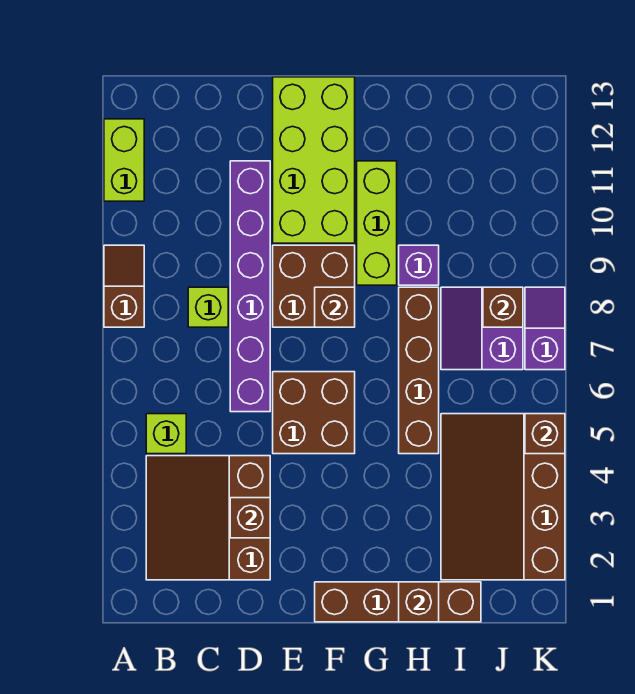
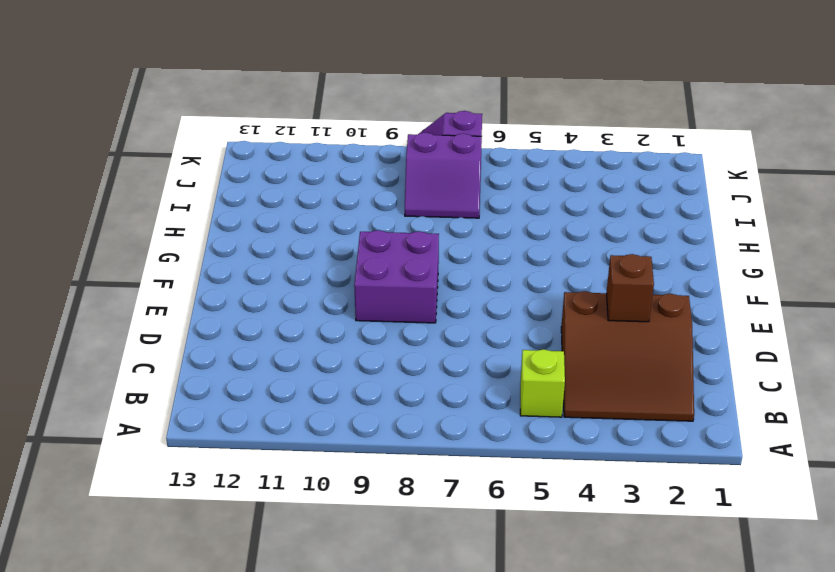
purple brick E8:F9 level 1 -> brown brick E8:F9 level 1
none -> brown slope A8:A9 level 1 top 8
none -> lime brick A11:A12 level 1
none -> lime brick C8 level 1

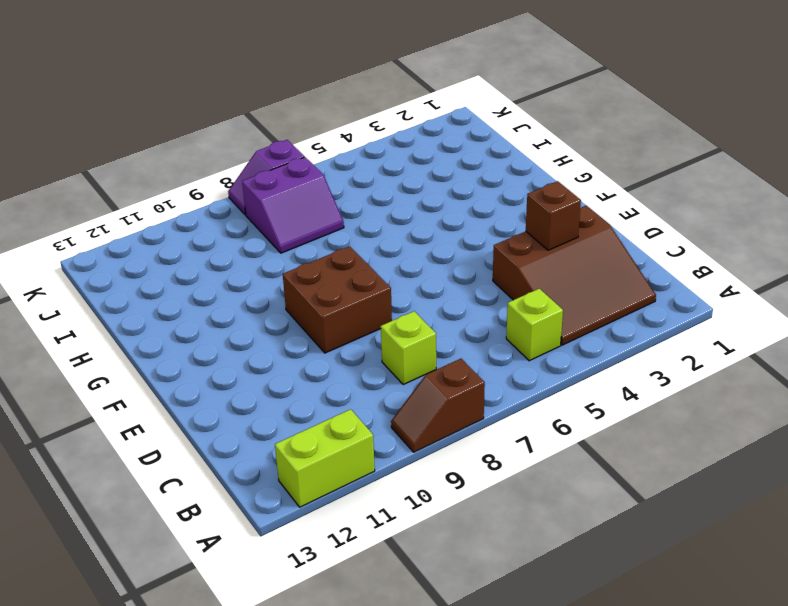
none -> purple brick D6:D11 level 1
none -> brown brick E5:F6 level 1
none -> lime brick E10:F13 level 1

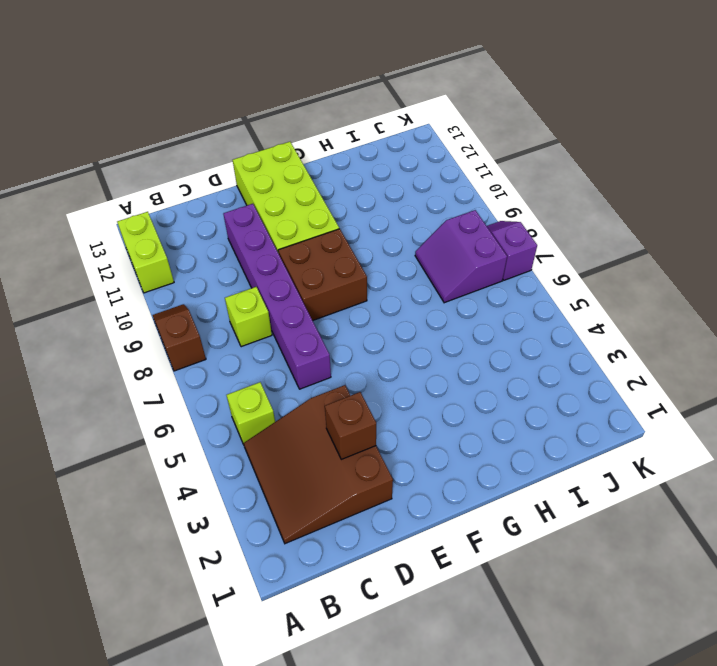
none -> brown brick E5:F6 level 1
none -> brown brick F1:I1 level 1
none -> lime brick G9:G11 level 1

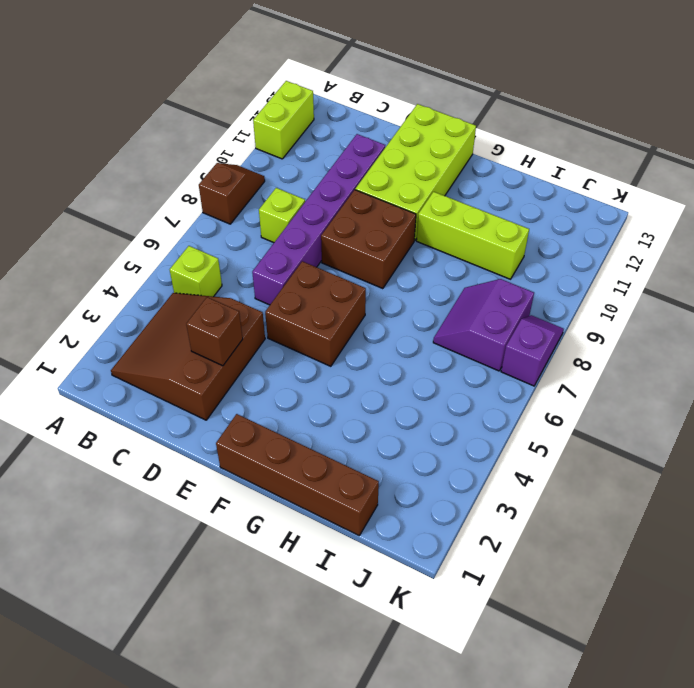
lime brick G10:I10 level 1 -> lime brick G9:G11 level 1
none -> brown brick H5:H8 level 1
none -> purple brick H9 level 1
none -> brown slope I2:K5 level 1 top K

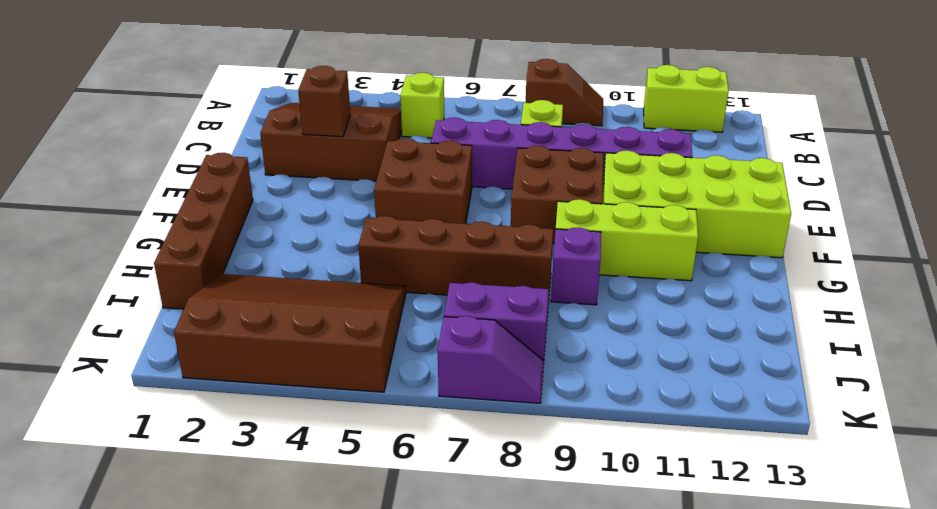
none -> brown brick F8 level 2
none -> brown brick H1 level 2
none -> brown brick J8 level 2

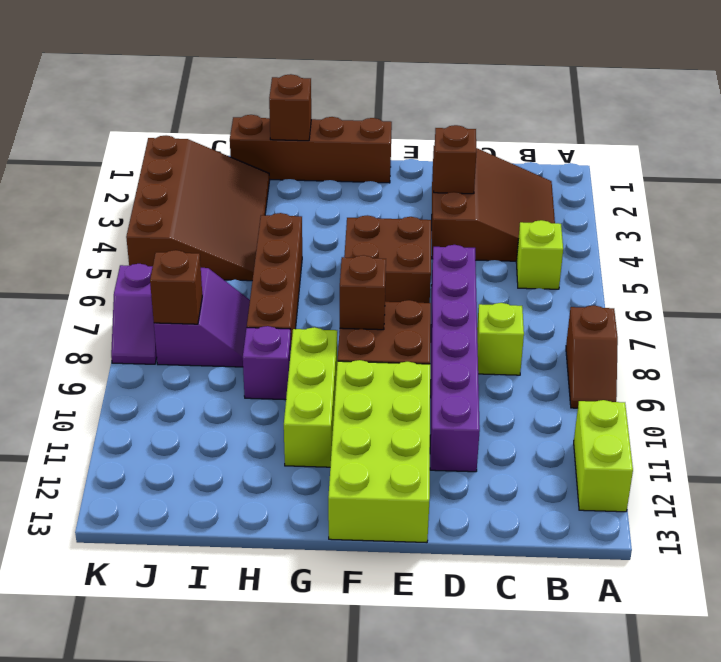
none -> brown brick K5 level 2

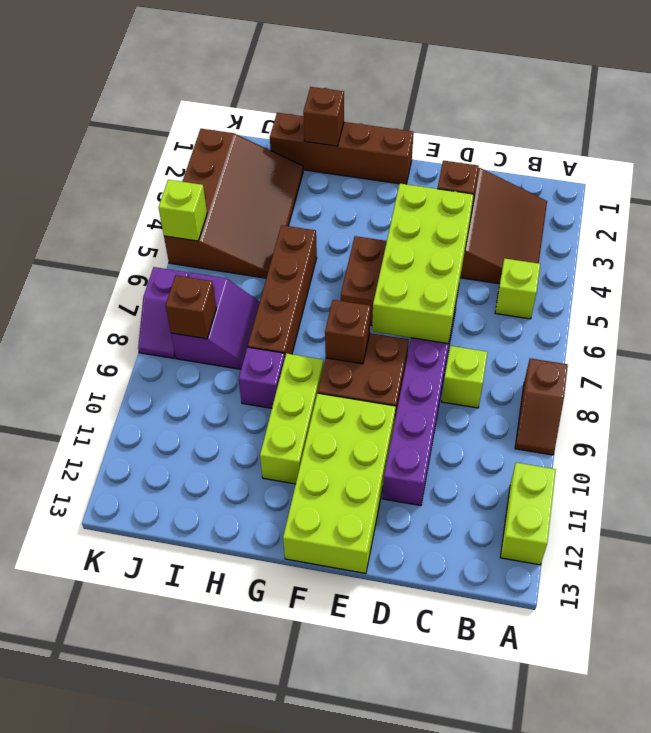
lime brick D4:E7 level 2 -> none
lime brick K5 level 2 -> brown brick K5 level 2

